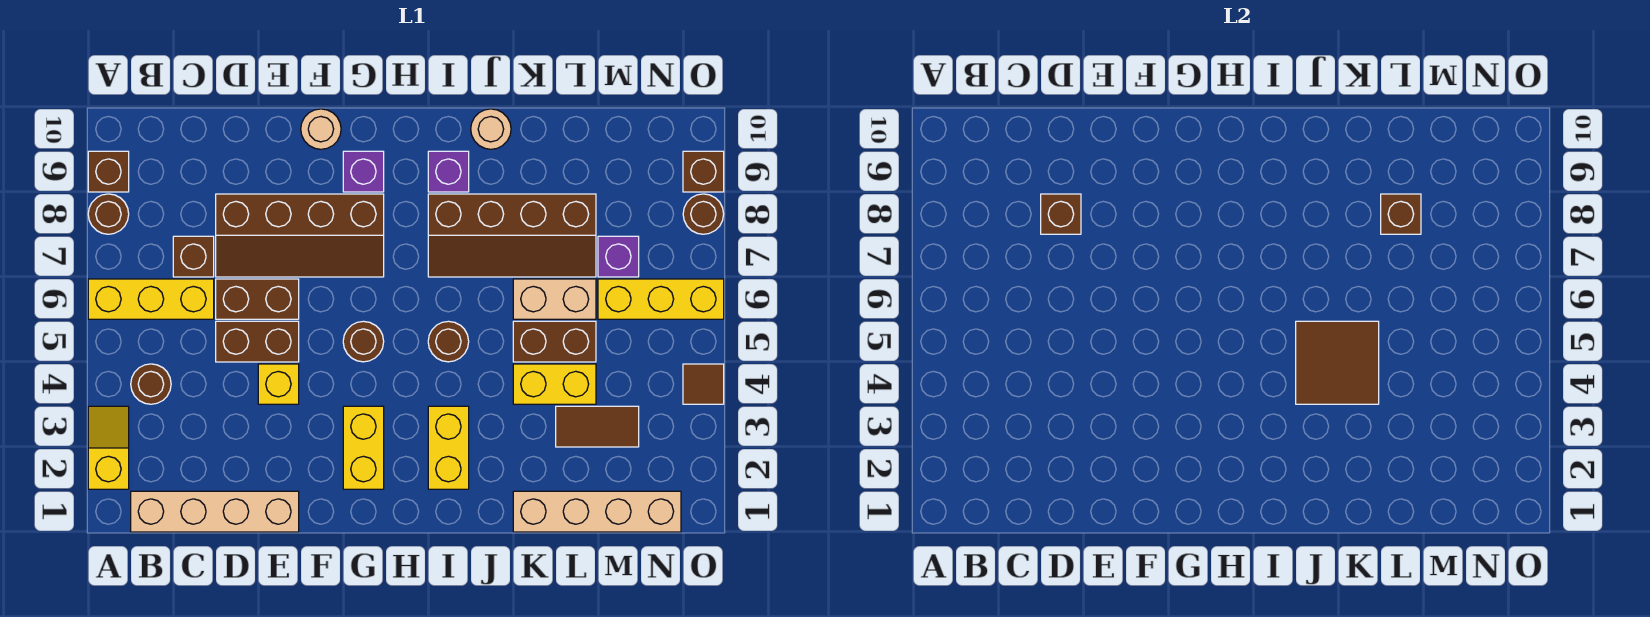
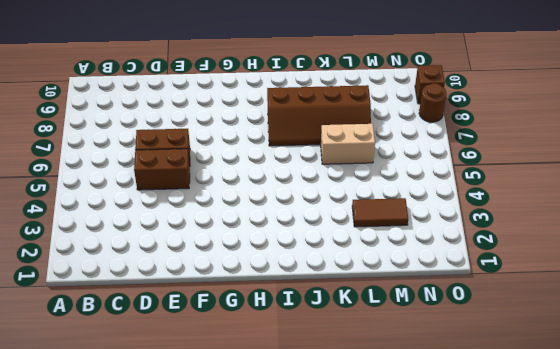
none -> yellow slope A2:A3 level 1 top 2
none -> yellow brick A6:C6 level 1
none -> brown round brick A8 level 1
none -> brown brick A9 level 1

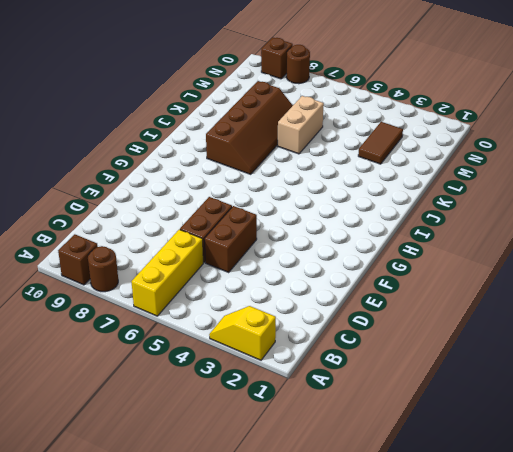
none -> tan brick B1:E1 level 1
none -> brown round brick B4 level 1
none -> brown brick C7 level 1
none -> brown slope D7:G8 level 1 top 8

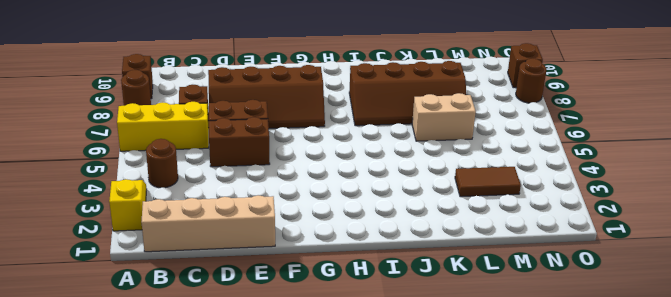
none -> yellow brick E4 level 1
none -> tan round brick F10 level 1
none -> yellow brick G2:G3 level 1
none -> brown round brick G5 level 1

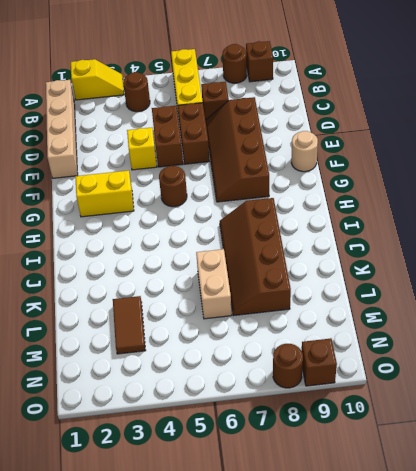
none -> purple brick G9 level 1
none -> yellow brick I2:I3 level 1
none -> brown round brick I5 level 1
none -> purple brick I9 level 1

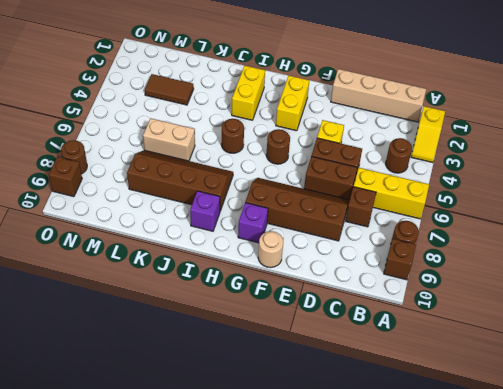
none -> tan round brick J10 level 1
none -> tan brick K1:N1 level 1
none -> yellow brick K4:L4 level 1
none -> brown brick K5:L5 level 1

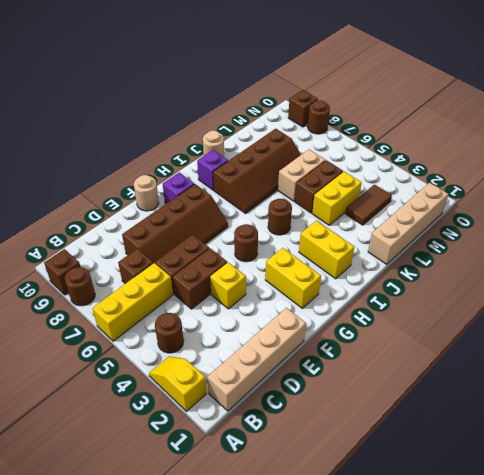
none -> yellow brick M6:O6 level 1
none -> purple brick M7 level 1
none -> brown tile O4 level 1
none -> brown brick D8 level 2

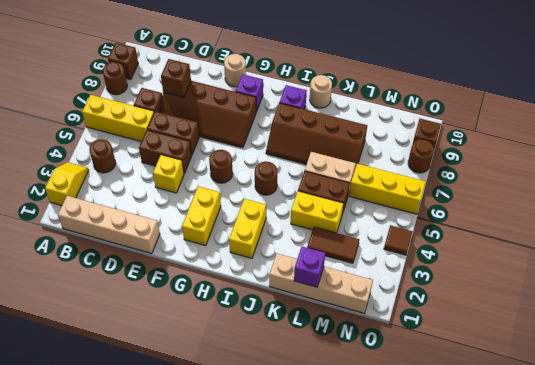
purple brick L1 level 2 -> purple brick M7 level 1
none -> brown tile J4:K5 level 2
none -> brown brick L8 level 2

